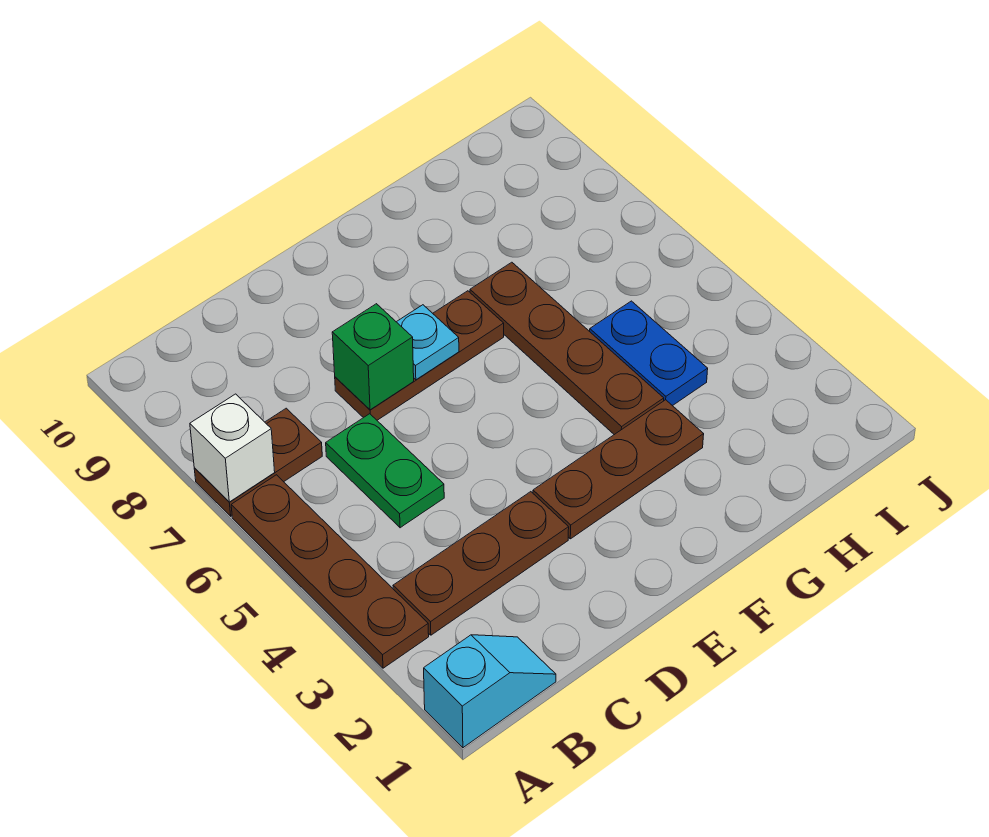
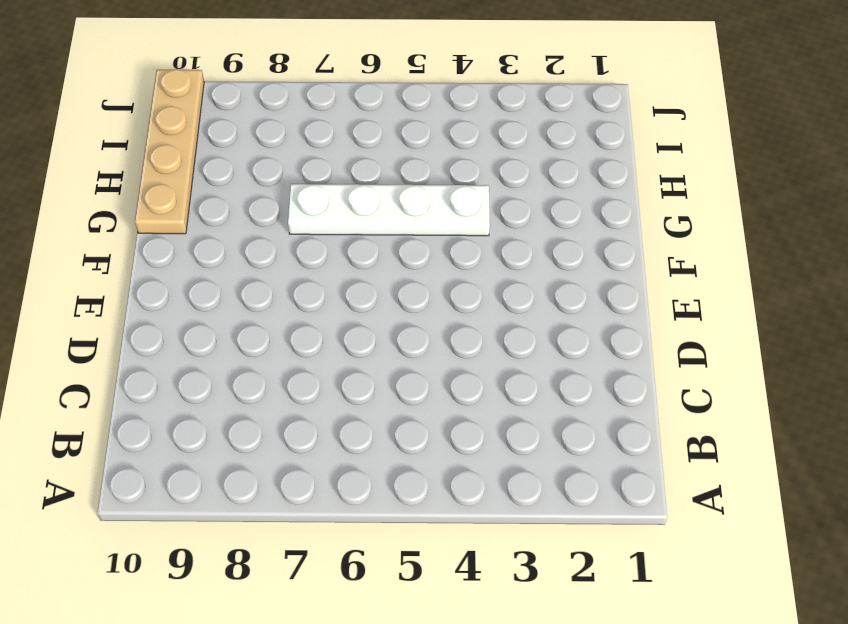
white plate G4:G7 level 1 -> brown plate G4:G7 level 1
tan plate G10:J10 level 1 -> none
none -> cyan slope A1:B1 level 1 top A
none -> brown plate A3:A6 level 1
none -> brown plate A7:B7 level 1

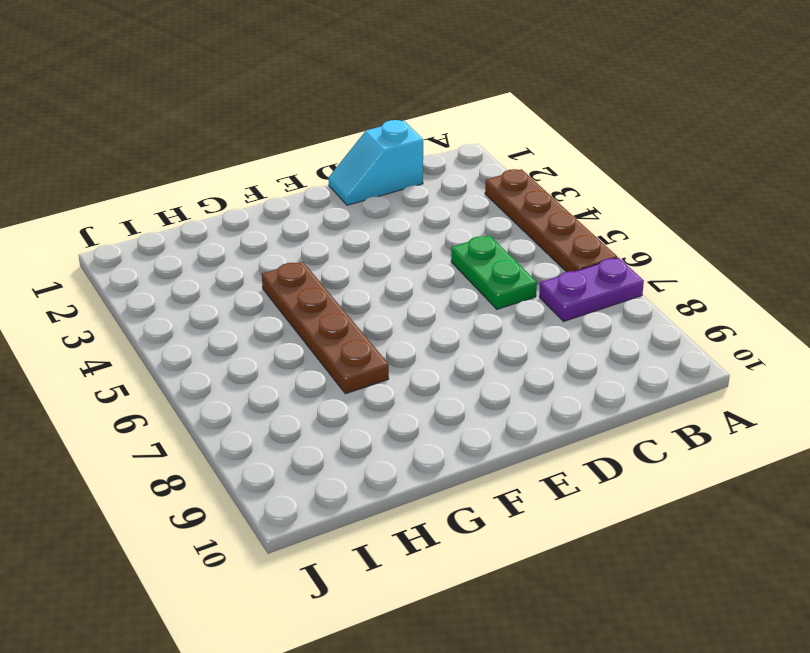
purple plate A7:B7 level 1 -> brown plate A7:B7 level 1
cyan slope C1:D1 level 1 top C -> cyan slope A1:B1 level 1 top A
none -> brown plate B3:D3 level 1
none -> brown plate D7:F7 level 1
none -> brown plate E3:G3 level 1

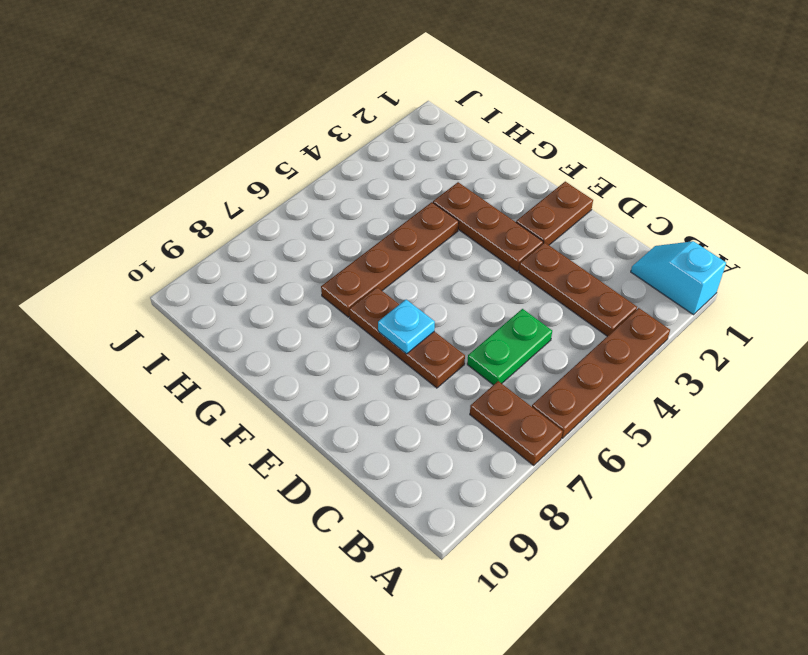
brown plate E1:E2 level 1 -> none
none -> blue plate H4:H5 level 1
none -> white brick A7 level 2
none -> green brick D7 level 2

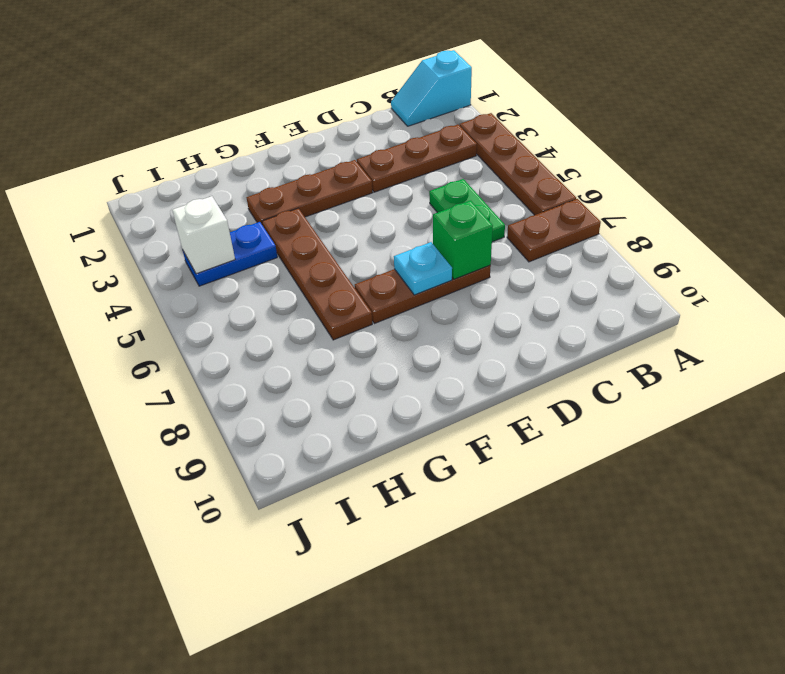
blue plate H4:I4 level 1 -> blue plate H4:H5 level 1
white brick I4 level 2 -> white brick A7 level 2

